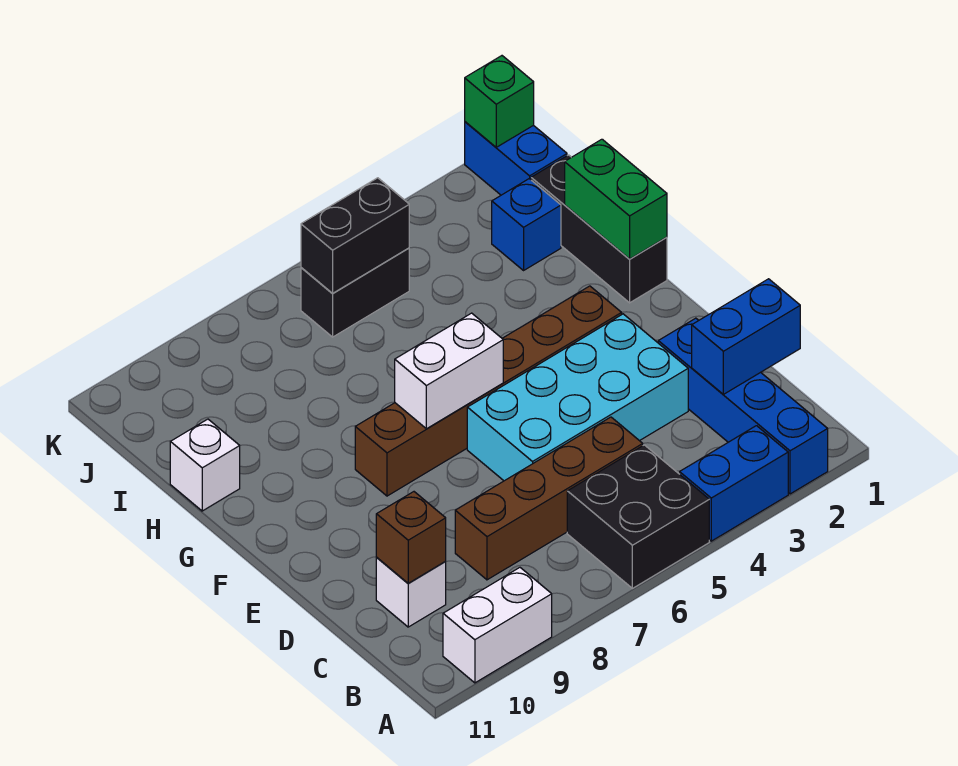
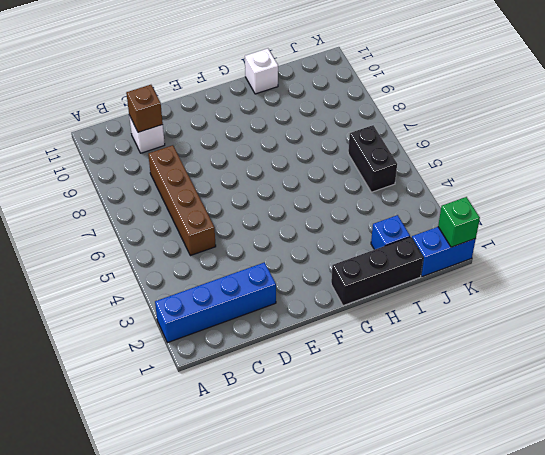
none -> blue brick A3:A4 level 1
none -> black brick A5:B6 level 1
none -> white brick A9:A10 level 1

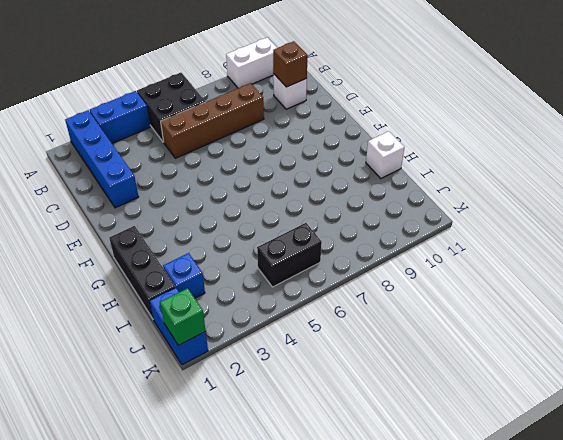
none -> cyan brick D3:E6 level 1
none -> brown brick F3:F8 level 1
none -> blue brick C1:C2 level 2

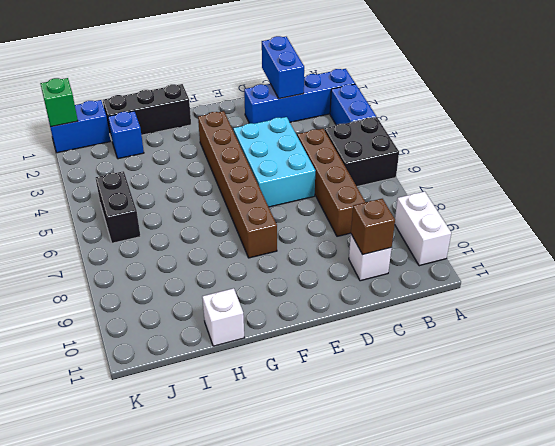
cyan brick D4:E6 level 1 -> cyan brick D3:E6 level 1
none -> white brick F6:F7 level 2
none -> green brick G1:H1 level 2
none -> black brick J5:J6 level 2

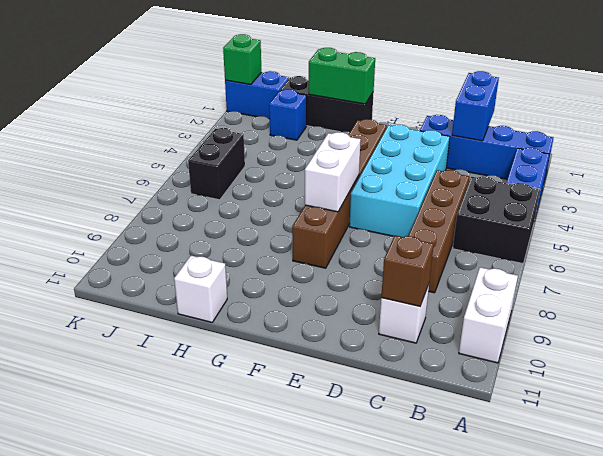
none -> black brick J5:J6 level 2

